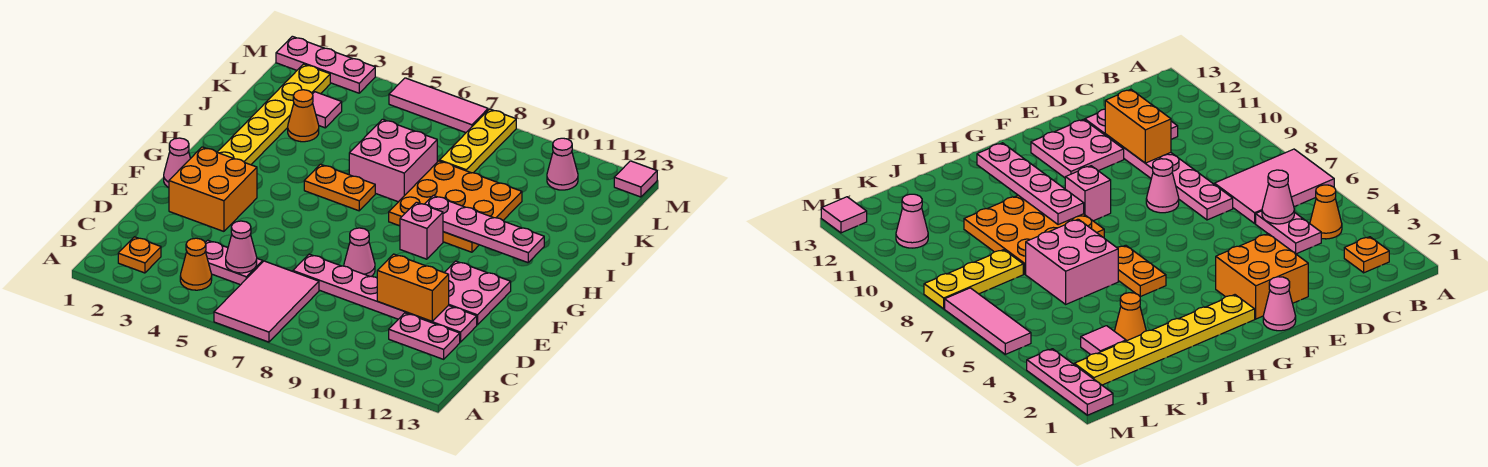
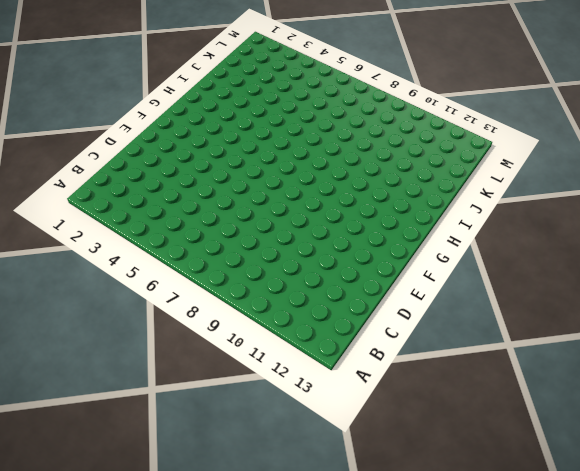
none -> pink tile A6:C7 level 1
none -> orange plate B2 level 1
none -> orange cone B4 level 1

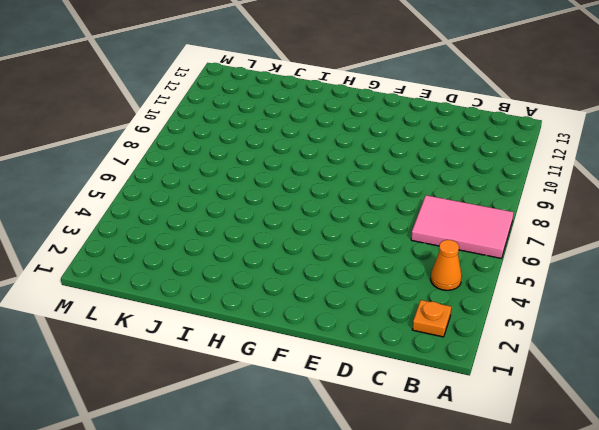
none -> pink plate C4:C5 level 1
none -> pink plate C11:C12 level 1
none -> pink plate D7:D12 level 1

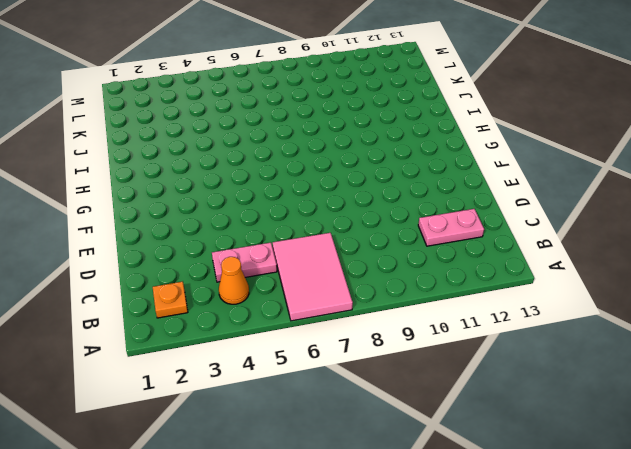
none -> pink plate D7:D12 level 1
none -> orange brick E2:F3 level 1
none -> pink cone E8 level 1

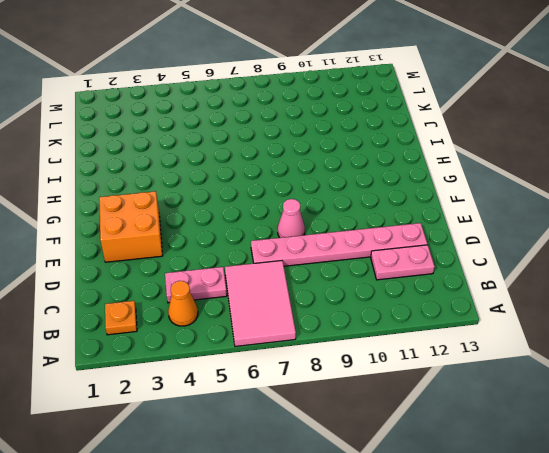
none -> pink plate E11:F12 level 1
none -> pink cone F1 level 1
none -> yellow plate G2:L2 level 1

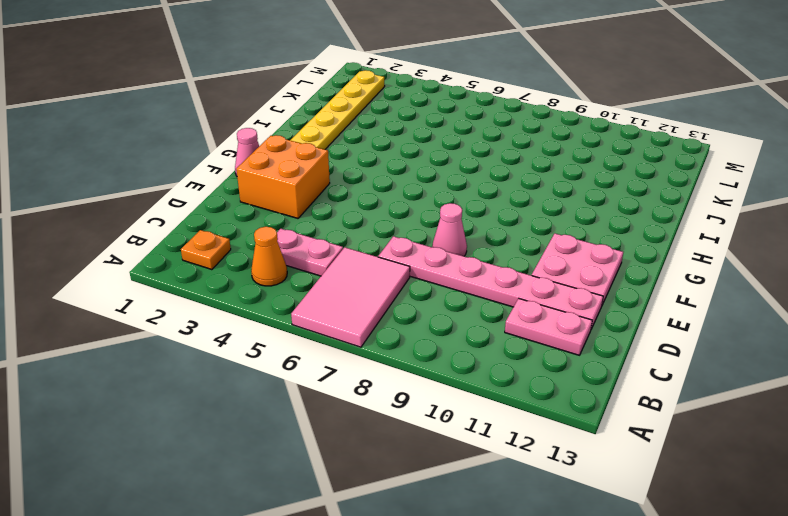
none -> pink brick G9 level 1
none -> orange plate H5:H6 level 1
none -> orange plate H8:J10 level 1

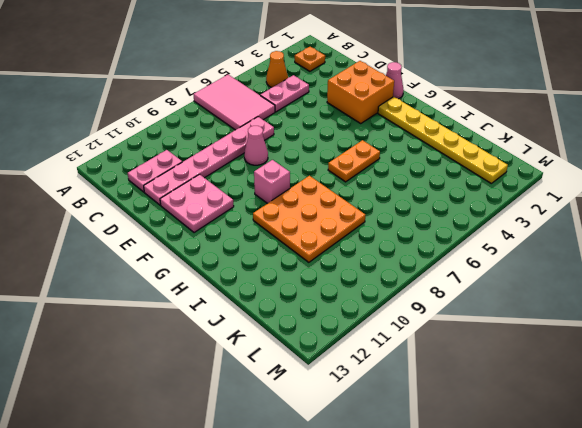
none -> pink brick I6:J7 level 1
none -> orange cone J3 level 1
none -> pink tile K3 level 1

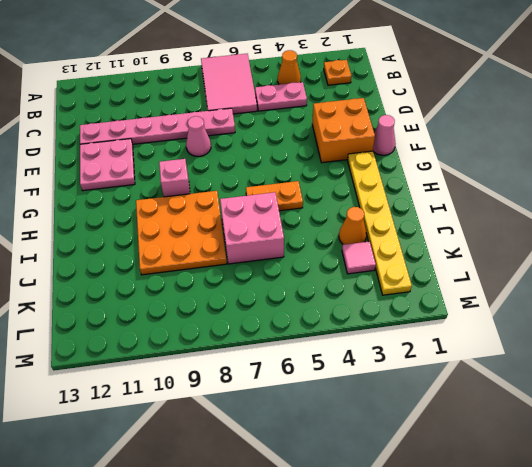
none -> pink plate C11:C12 level 1
none -> yellow plate K8:M8 level 1
none -> pink cone L11 level 1

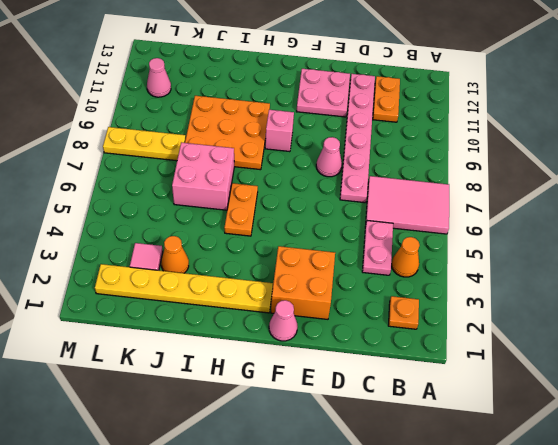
orange plate C11:C12 level 1 -> pink plate C11:C12 level 1
none -> pink plate M1:M3 level 1
none -> pink tile M5:M7 level 1
none -> pink tile M13 level 1

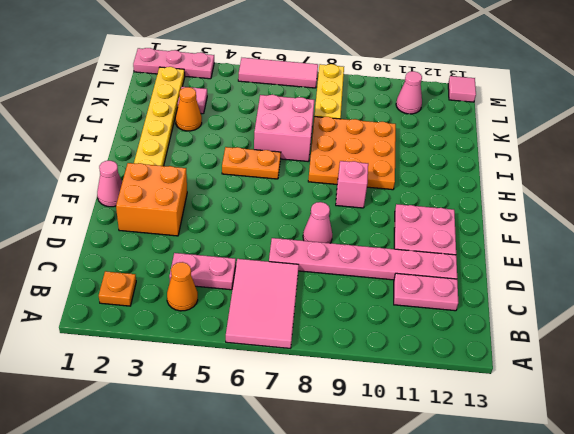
none -> pink cone C5 level 2
none -> orange brick D10:D11 level 2
none -> pink plate H9:H12 level 2

